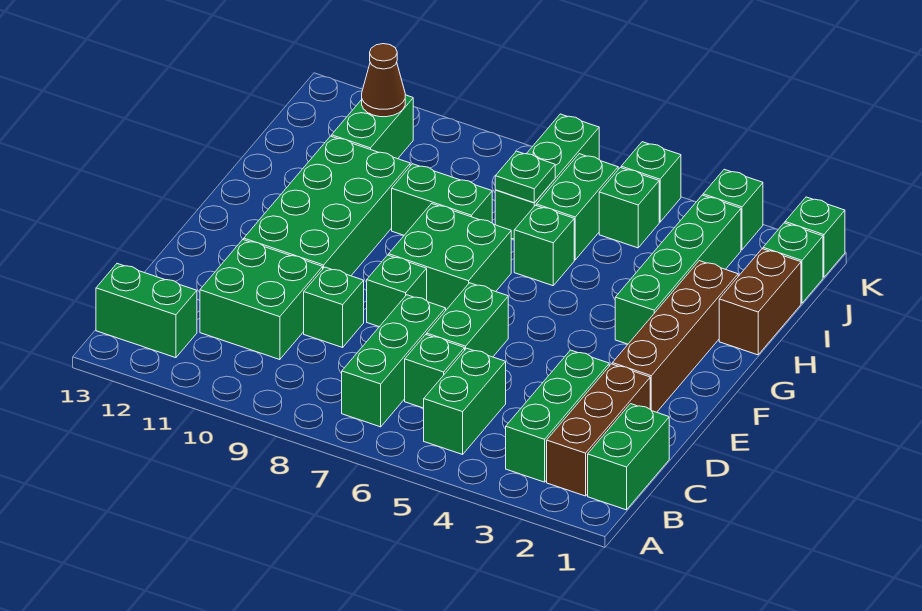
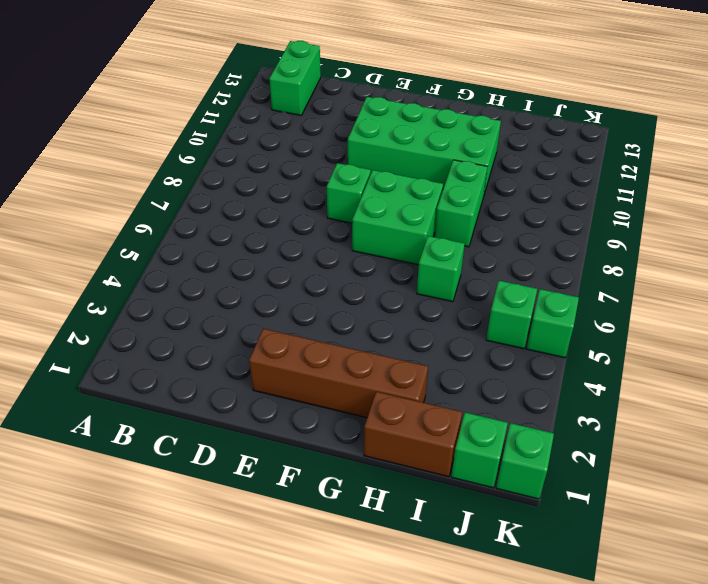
none -> green brick B1:C1 level 1
none -> brown brick B2:D2 level 1
none -> green brick B3:D3 level 1

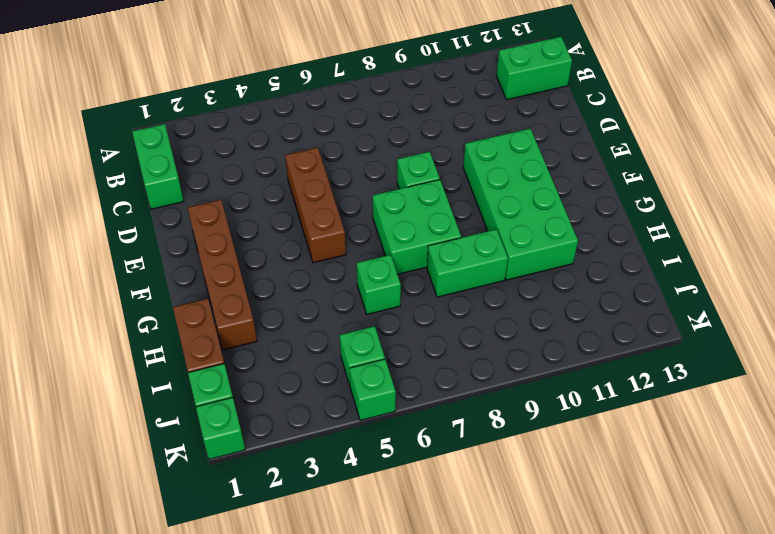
brown brick D5:F5 level 1 -> brown brick B2:D2 level 1
none -> green brick B3:D3 level 1
none -> green brick B5:C5 level 1
none -> green brick B7:D7 level 1

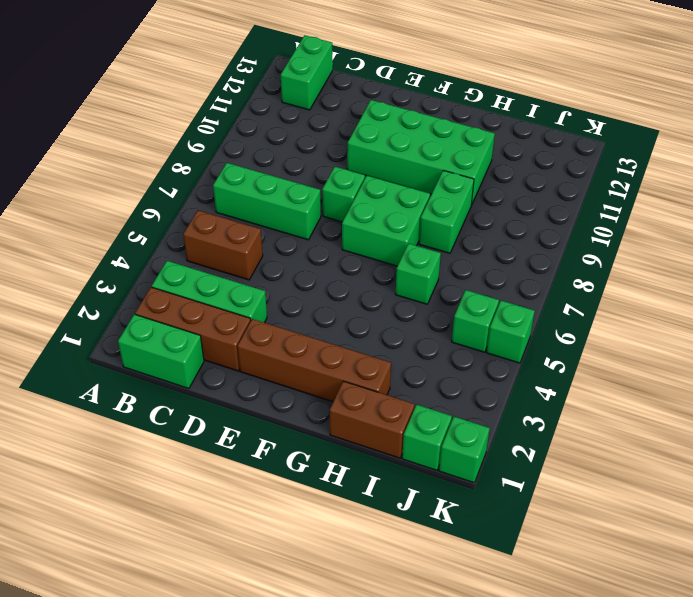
brown brick B5:C5 level 1 -> green brick B5:C5 level 1
none -> green brick C6 level 1
none -> green brick C10:D11 level 1
none -> green brick D6:E6 level 1

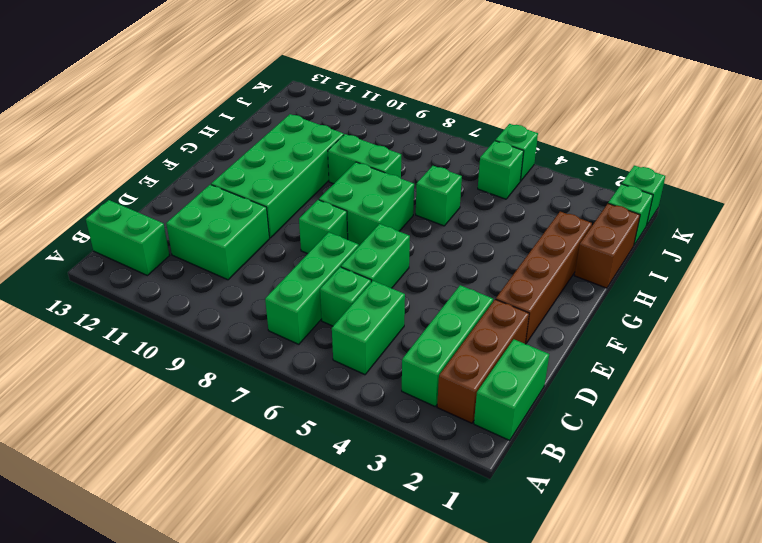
none -> green brick D9 level 1
none -> green brick G3:J3 level 1
none -> green brick I6:J6 level 1

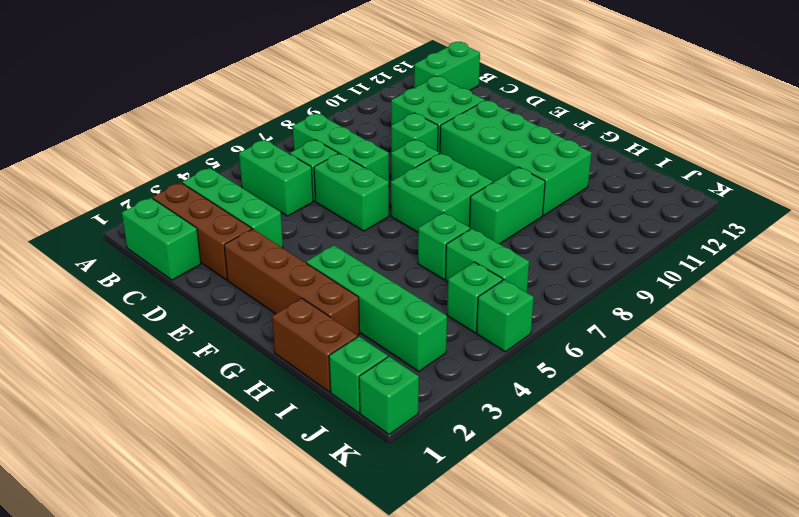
none -> green brick I7:K7 level 1
none -> green brick I11:J11 level 1
none -> green brick K3 level 1

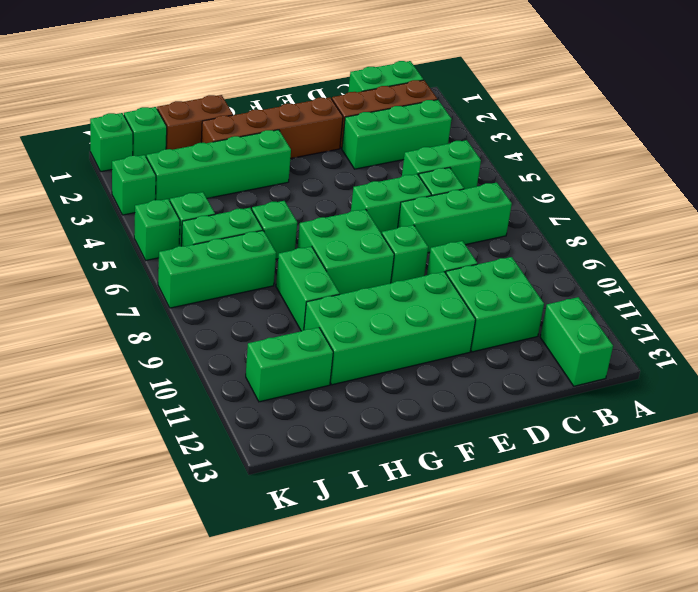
none -> green plate I7 level 2
none -> brown cone J11 level 2

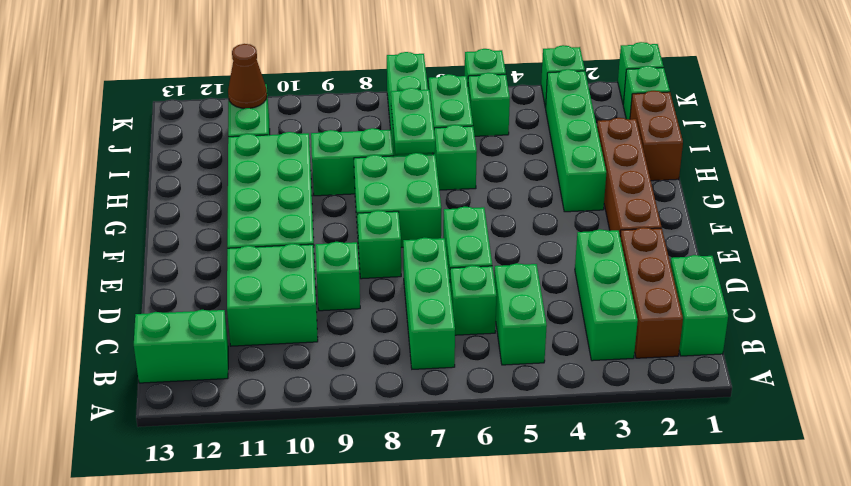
green plate H7:I7 level 2 -> green plate I7 level 2

